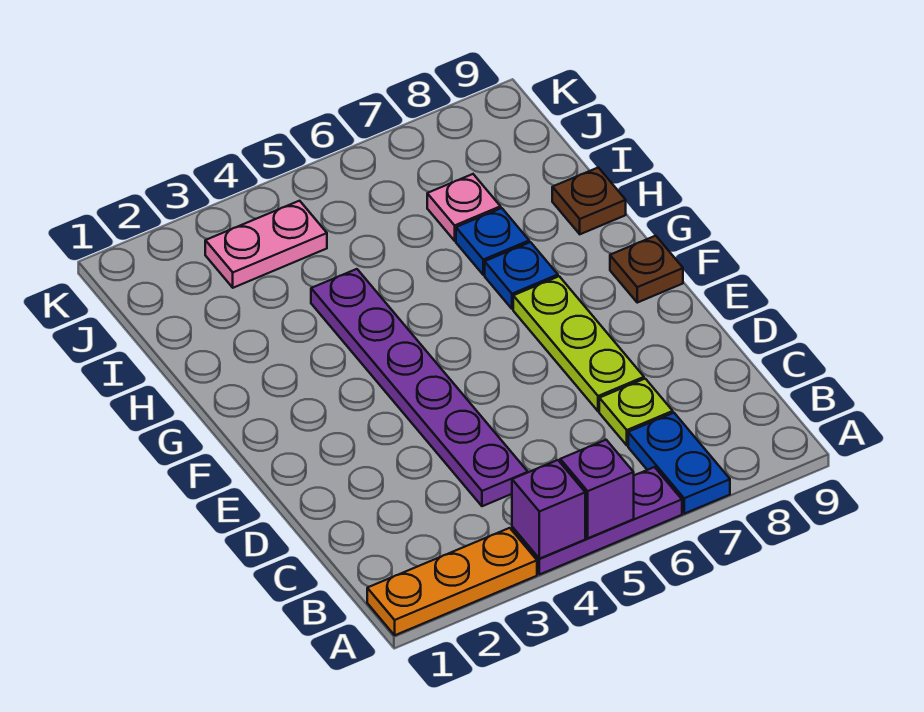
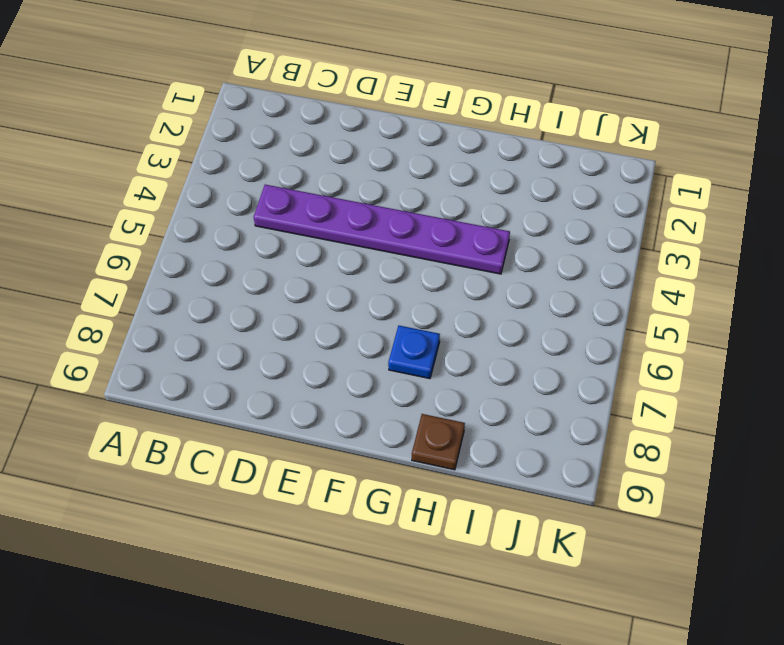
none -> orange plate A1:A3 level 1
none -> purple plate A4:A6 level 1
none -> blue plate A7:B7 level 1

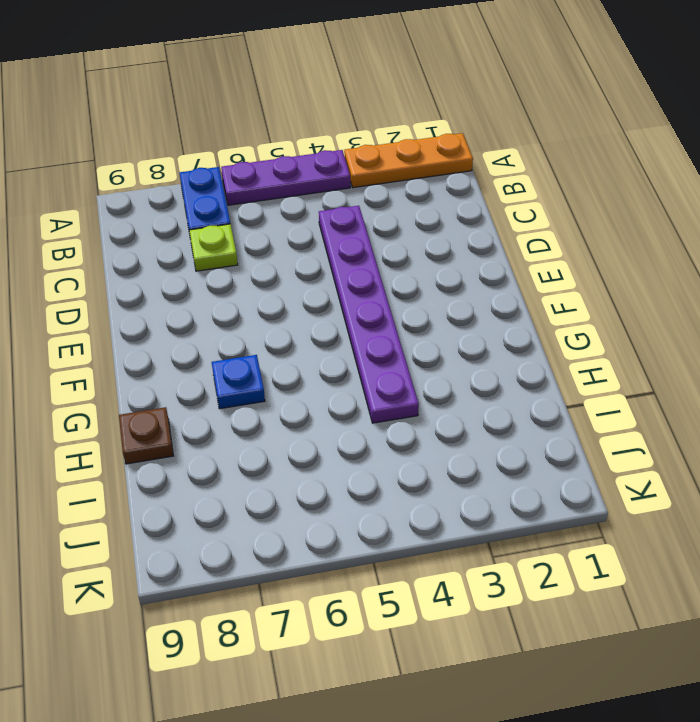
none -> lime plate D7:F7 level 1
none -> brown plate F9 level 1
none -> blue plate H7 level 1

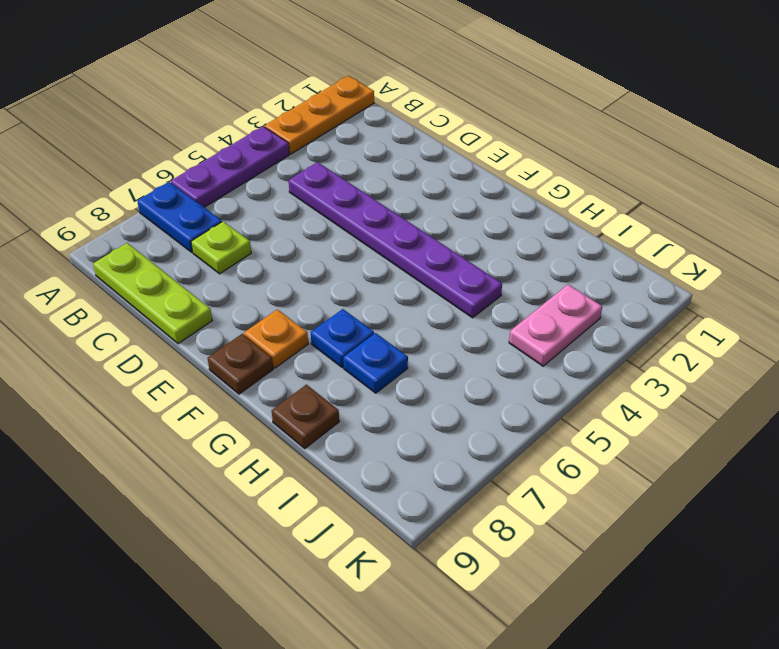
lime plate B9:D9 level 1 -> lime plate D7:F7 level 1
orange plate F8 level 1 -> none
none -> pink plate I7 level 1
none -> purple brick A4 level 2
none -> purple brick A5 level 2

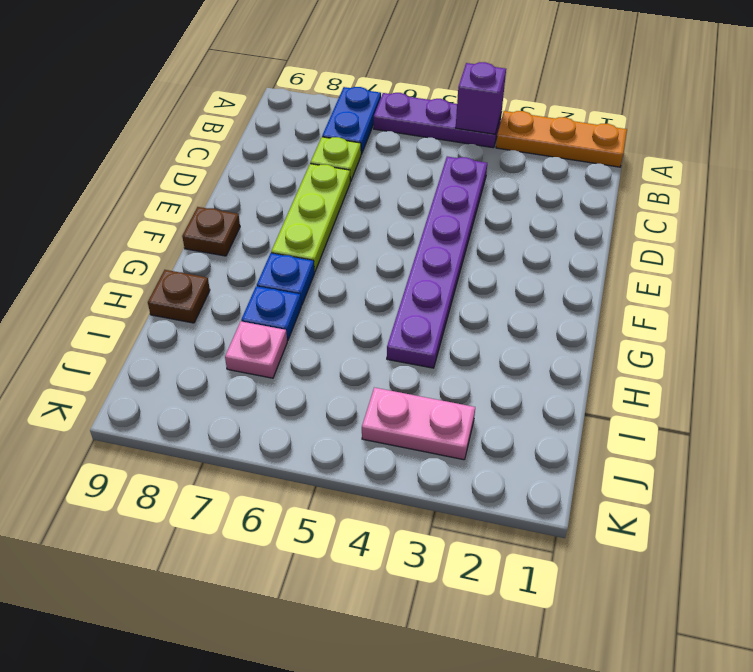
none -> purple brick A5 level 2

